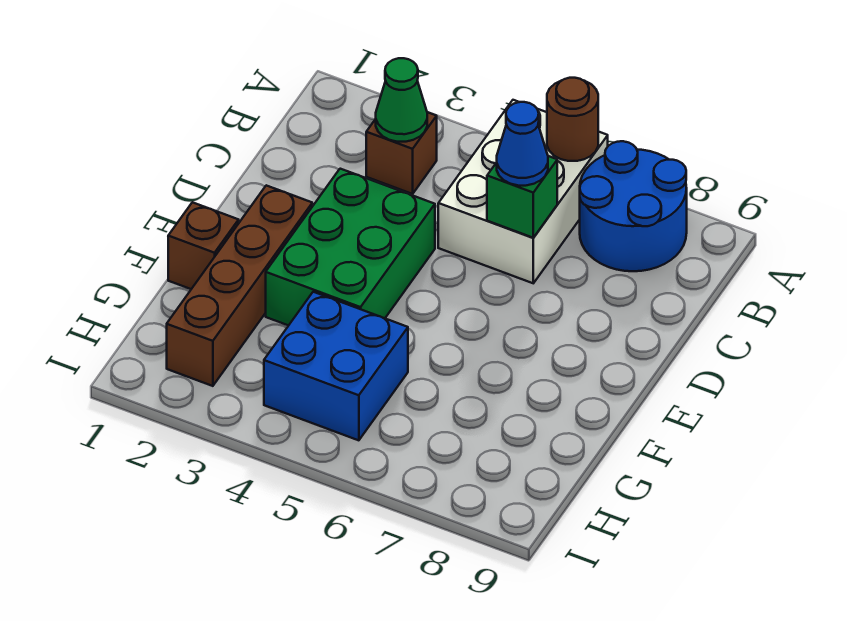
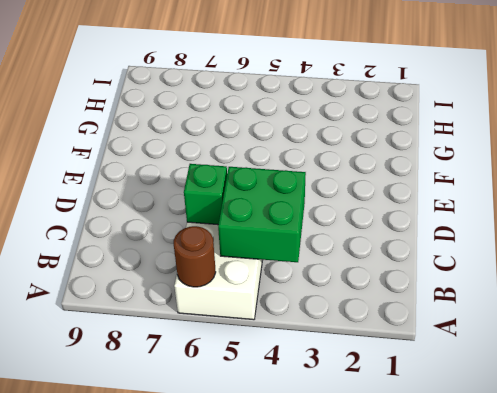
green brick B4:C5 level 2 -> none
none -> blue round brick A7:B8 level 1
none -> brown brick B3 level 1

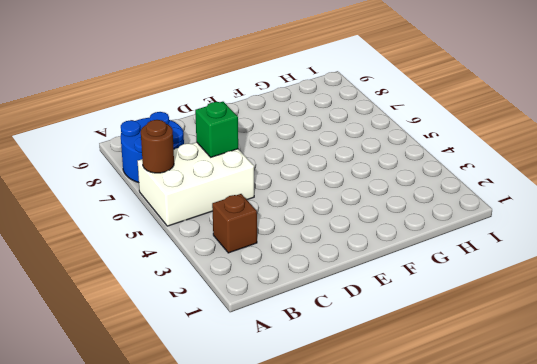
none -> green brick D3:F4 level 1
none -> brown brick E2:H2 level 1

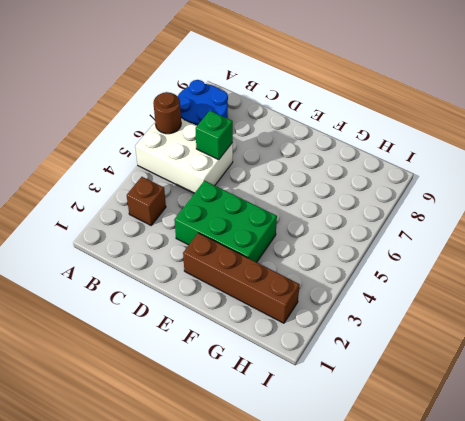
none -> brown brick F1 level 1
none -> blue brick G4:H5 level 1

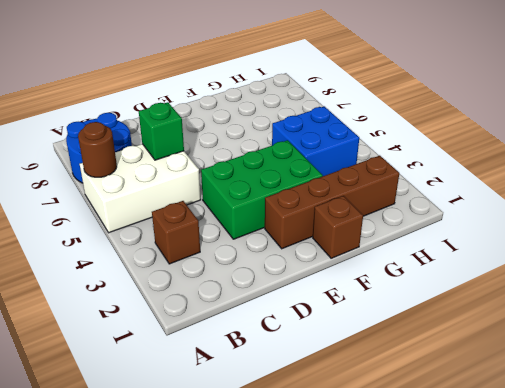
none -> green cone B3 level 2
none -> blue cone C6 level 3

